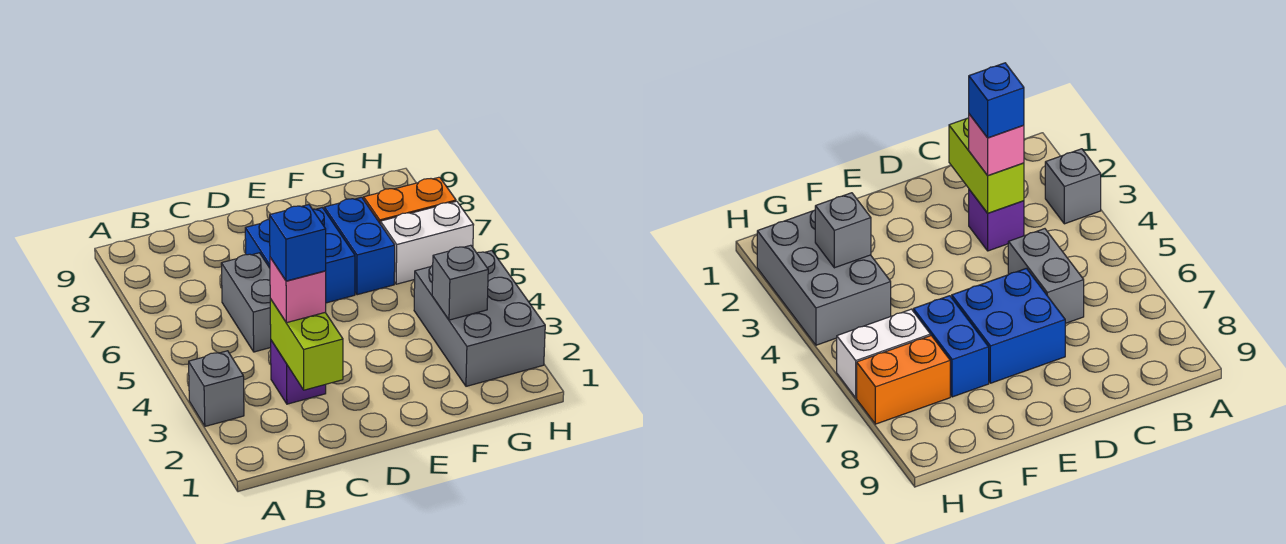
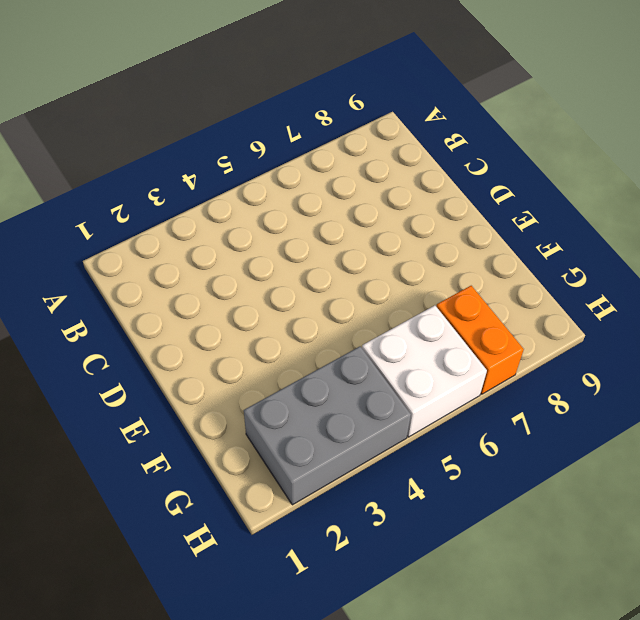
white brick G5:H6 level 1 -> white brick G6:H6 level 1
none -> grey brick A3 level 1
none -> purple brick C3 level 1
none -> grey brick C5:C6 level 1

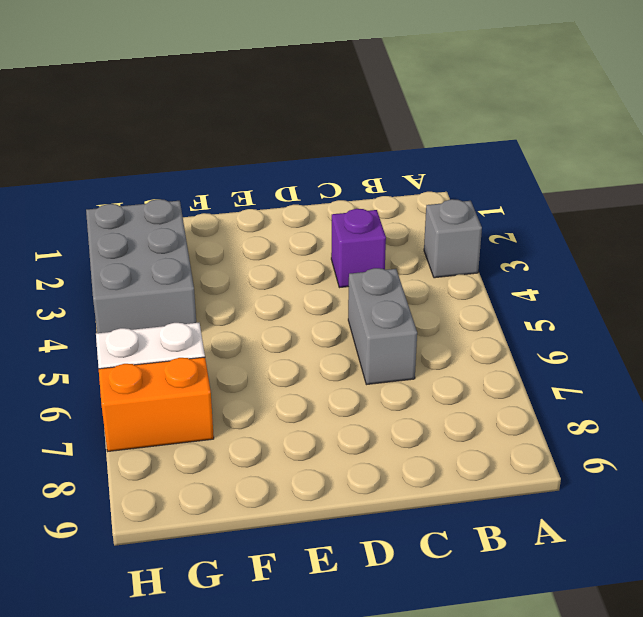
none -> blue brick D6:E7 level 1
none -> blue brick F6:F7 level 1
none -> lime brick C2:C3 level 2

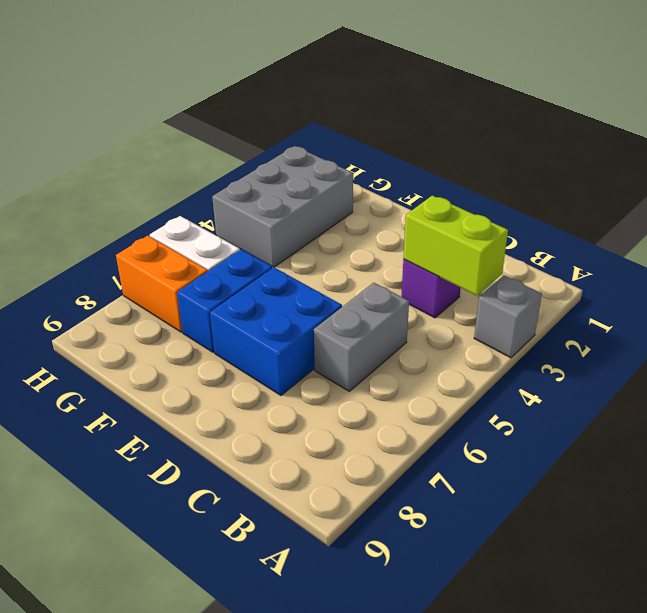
lime brick B3:C3 level 2 -> lime brick C2:C3 level 2
none -> grey brick G3 level 2
none -> pink brick C3 level 3
none -> blue brick C3 level 4

